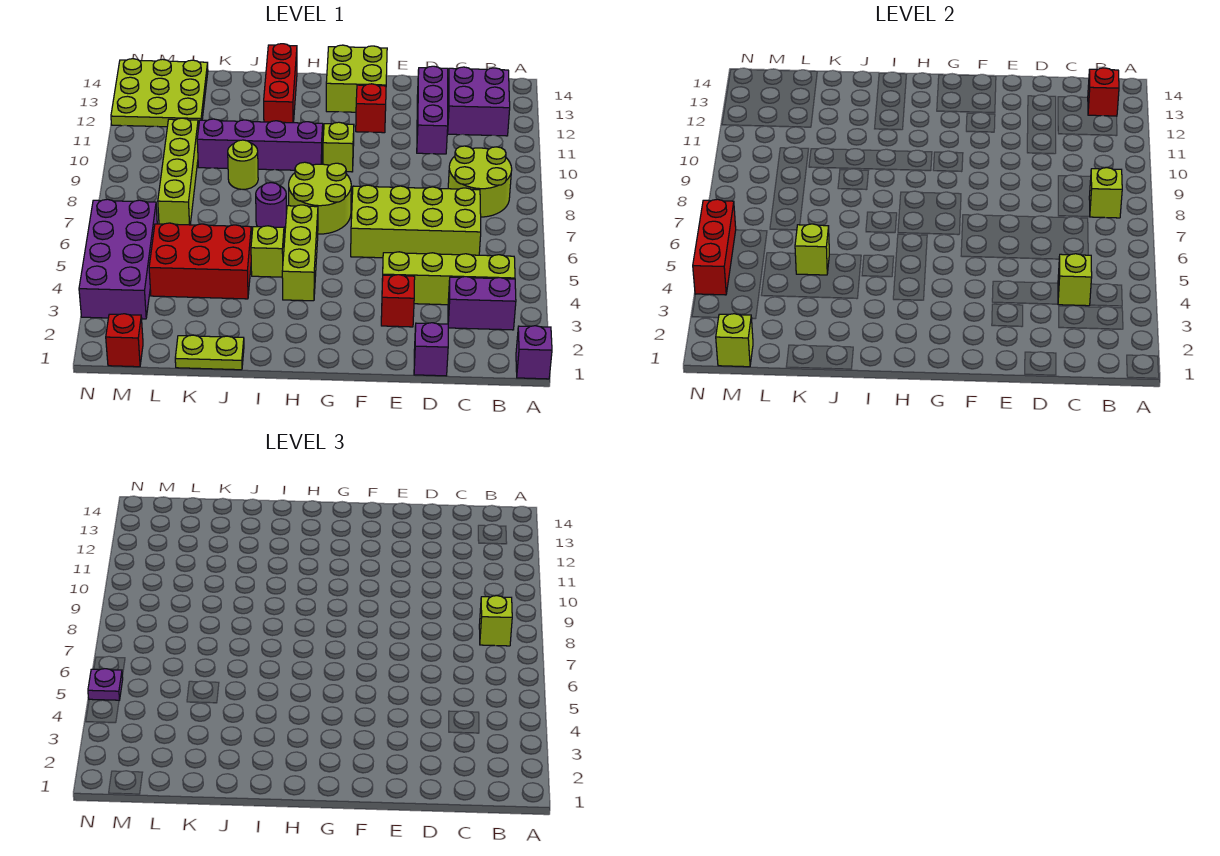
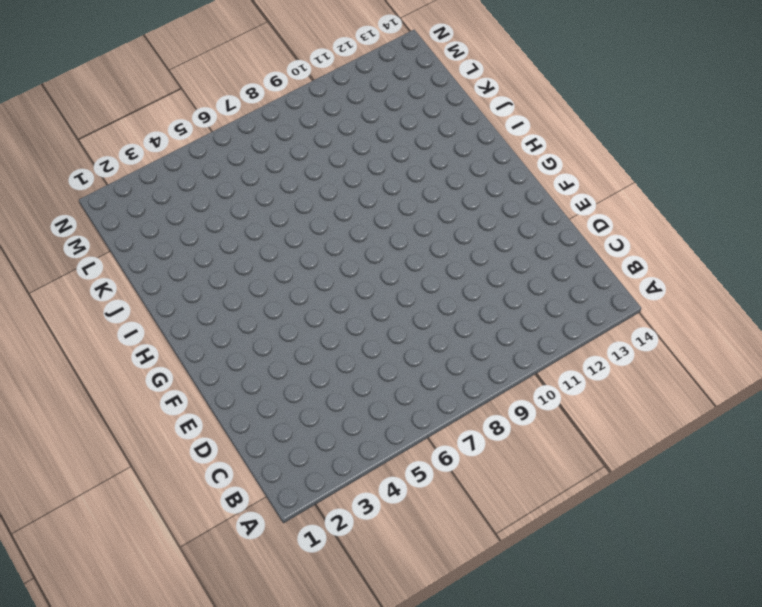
none -> purple brick A1 level 1
none -> purple brick B3:C3 level 1
none -> lime brick B4:E4 level 1
none -> lime round brick B8:C9 level 1

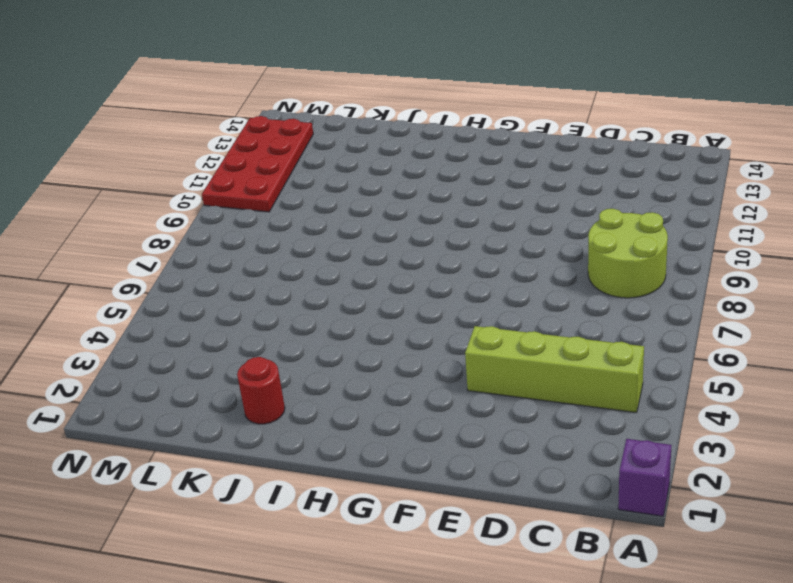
red round brick J2 level 1 -> none
red plate M10:N13 level 1 -> lime plate L12:N14 level 1
none -> purple brick B3:C3 level 1
none -> purple brick B12:C13 level 1
none -> lime brick C6:F7 level 1
none -> purple brick D1 level 1

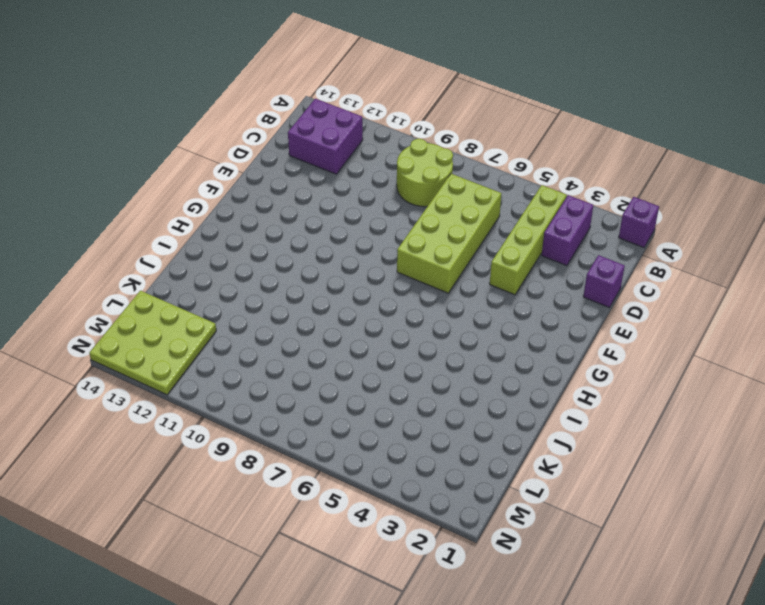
none -> purple brick D11:D13 level 1
none -> red brick E3 level 1
none -> red brick F12 level 1
none -> lime brick F13:G14 level 1

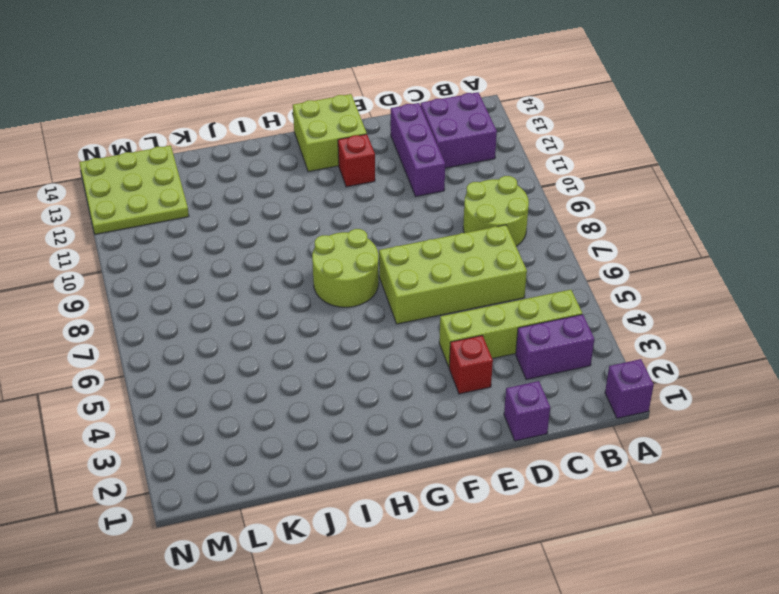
none -> lime brick G10 level 1
none -> lime brick H4:H6 level 1
none -> purple brick H10:K10 level 1
none -> lime brick I5 level 1

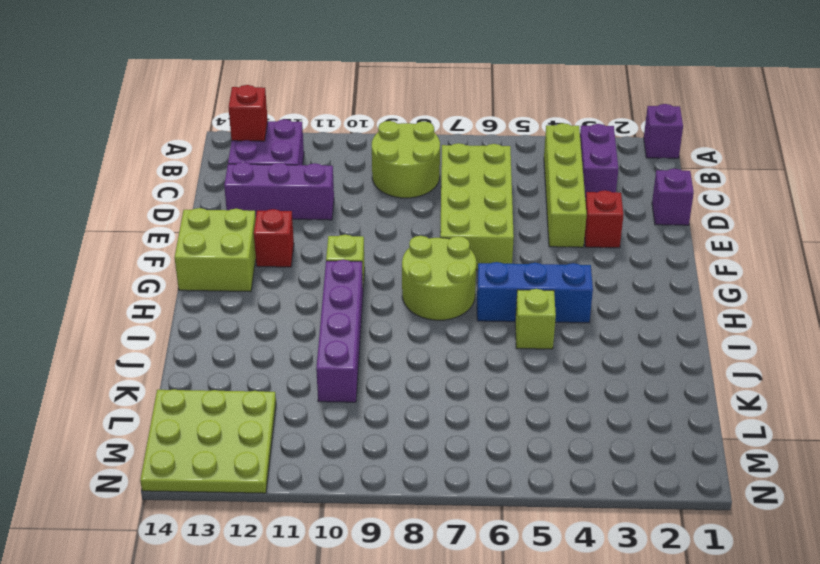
blue brick H4:H6 level 1 -> lime brick H4:H6 level 1
none -> purple round brick I7 level 1
none -> red brick I12:I14 level 1
none -> lime plate J1:K1 level 1
none -> red brick J4:L5 level 1

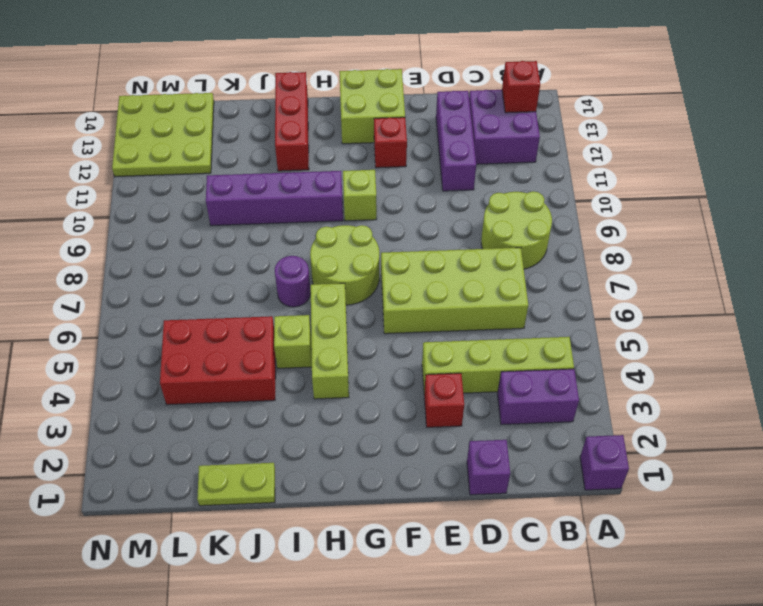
none -> lime round brick J9 level 1
none -> lime brick L7:L10 level 1
none -> red brick M1 level 1
none -> purple brick M3:N6 level 1

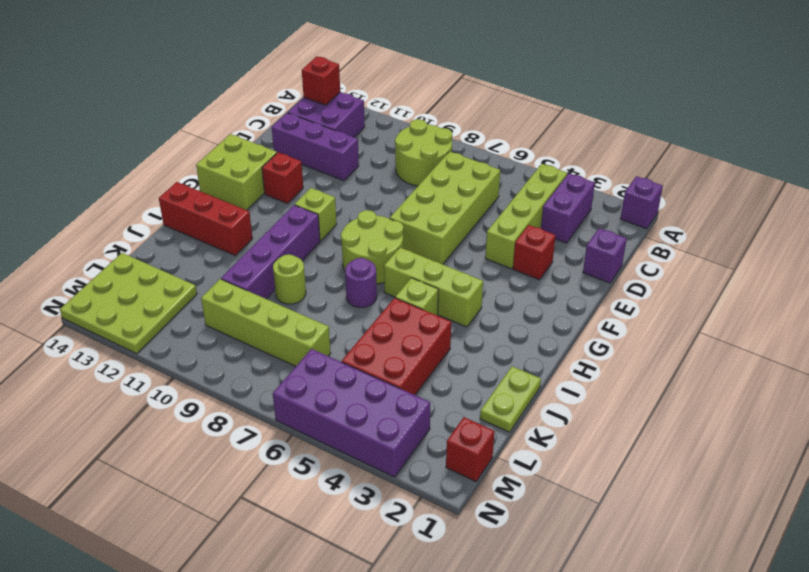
none -> lime brick B8 level 2
none -> lime brick C4 level 2
none -> lime brick K5 level 2
none -> lime brick M1 level 2

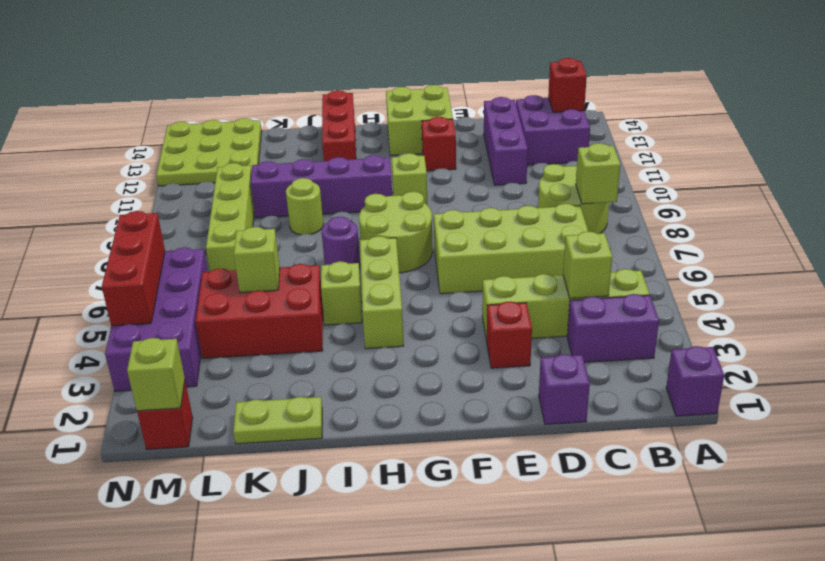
none -> lime brick B8 level 3
none -> purple plate N5 level 3

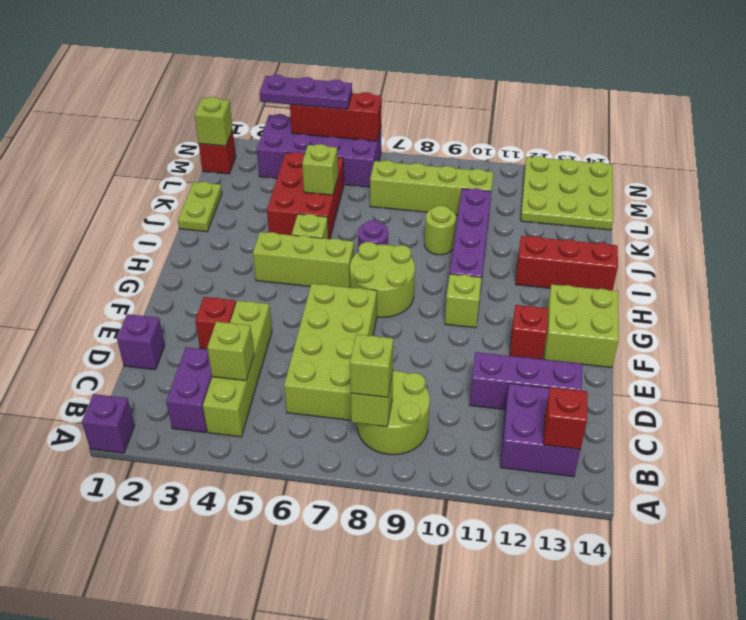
purple plate N3:N5 level 3 -> purple plate N5 level 3

